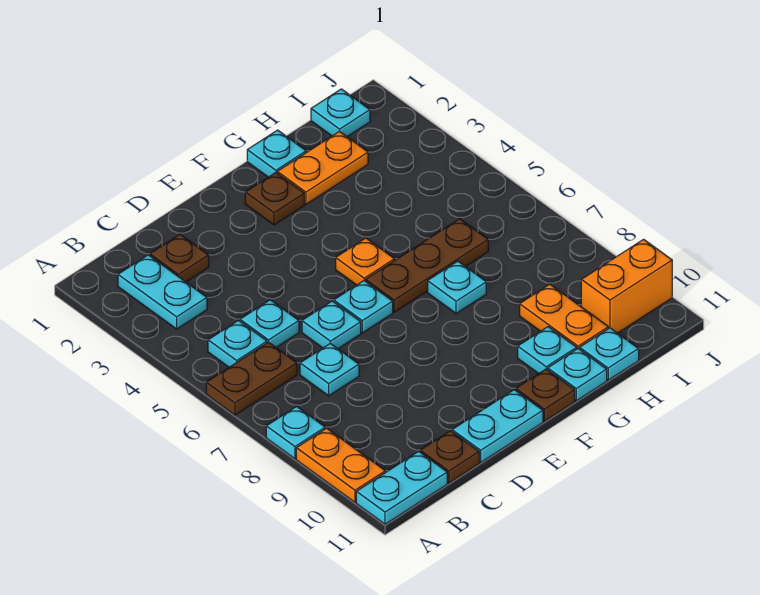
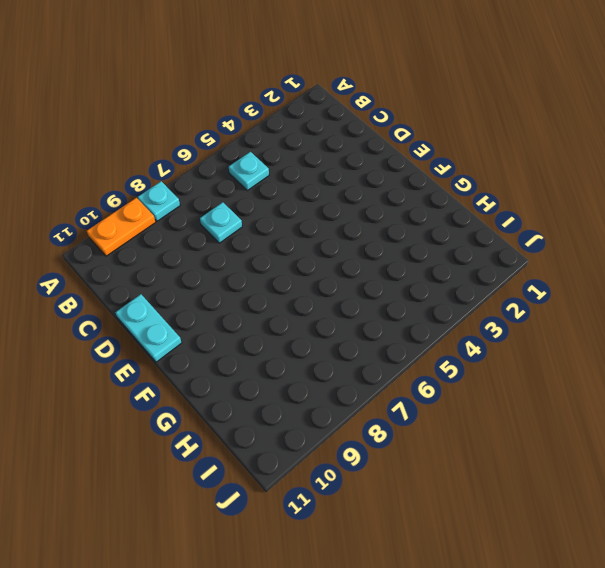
none -> brown plate A6:B6 level 1
none -> cyan plate A11:B11 level 1
none -> cyan plate B2:B3 level 1

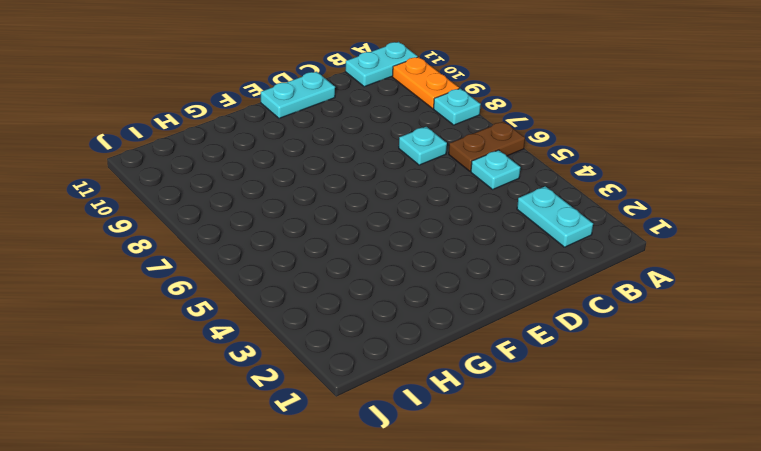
none -> brown plate C2 level 1
none -> cyan plate C5 level 1
none -> brown plate C11 level 1

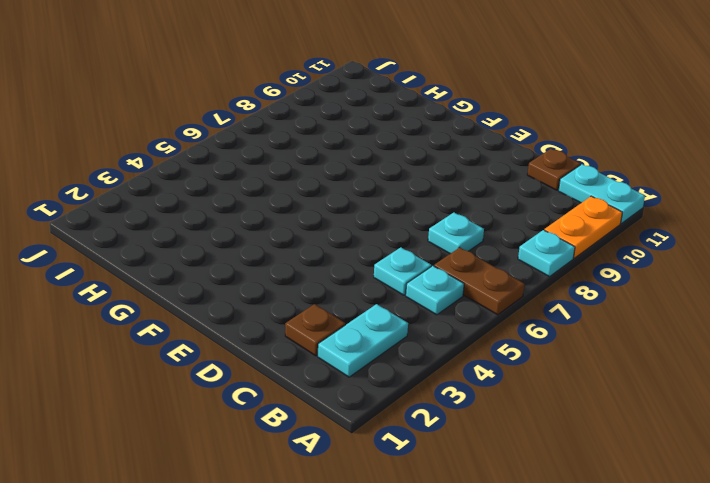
none -> cyan plate D6 level 1
none -> cyan plate D11:E11 level 1
none -> cyan plate E6 level 1

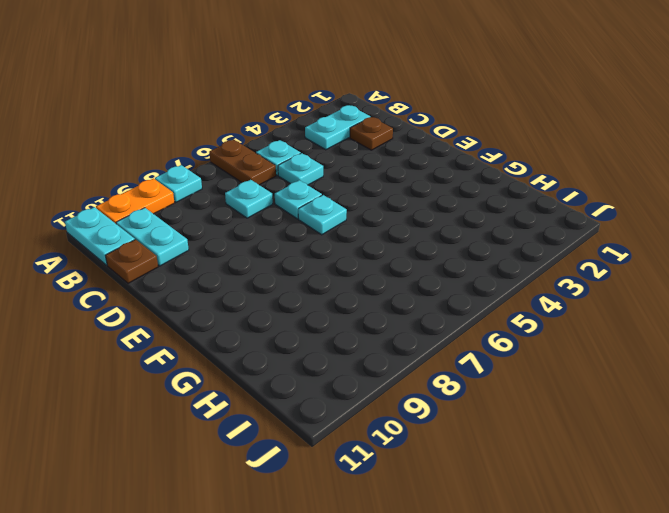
cyan plate B10:C10 level 1 -> cyan plate D11:E11 level 1
none -> brown plate F2 level 1
none -> orange plate F5 level 1
none -> brown plate F6:H6 level 1

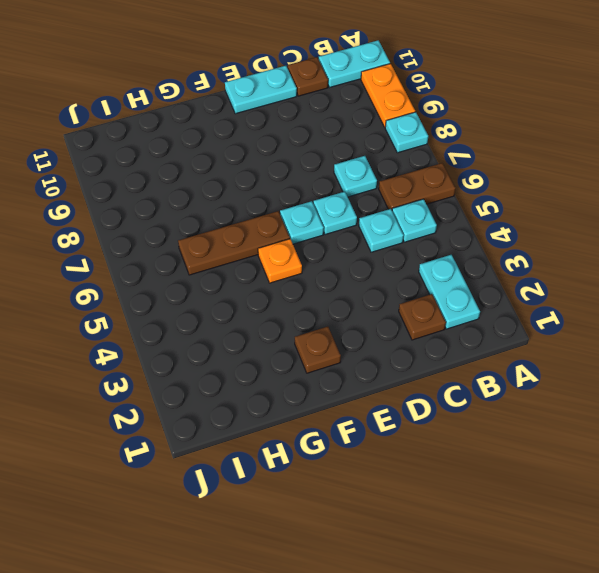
none -> brown plate F11 level 1
none -> cyan plate G1 level 1
none -> orange plate G2:H2 level 1

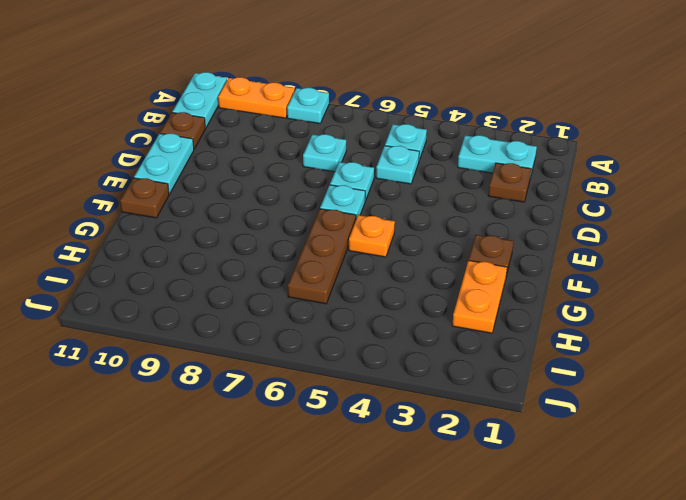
none -> brown plate A6:B6 level 1
none -> cyan plate G1 level 1
none -> cyan plate G7 level 1

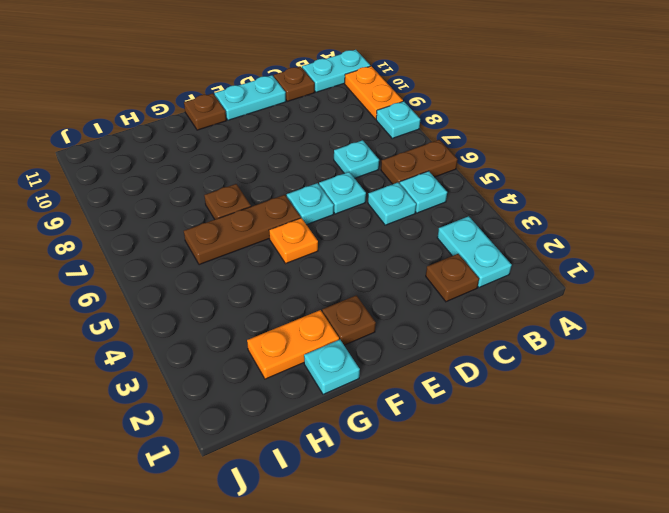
brown plate G7 level 1 -> cyan plate G7 level 1
none -> cyan plate G10 level 1
none -> cyan plate G11 level 1
none -> orange plate H9:H10 level 1

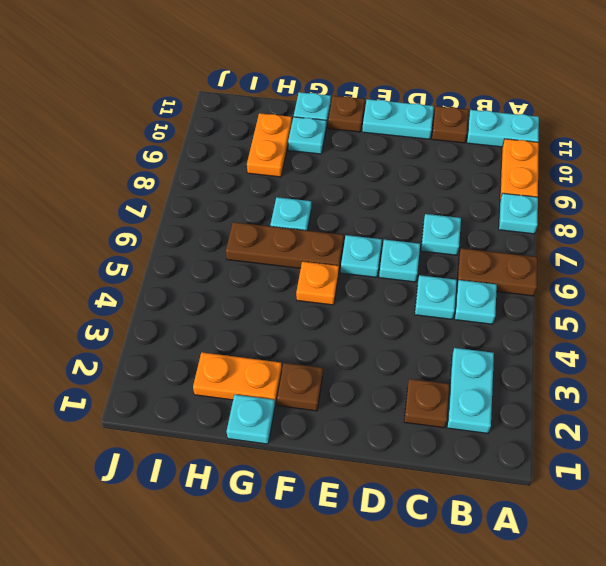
none -> cyan plate H11 level 1
none -> cyan plate I1 level 1
none -> orange brick I10:J10 level 1

